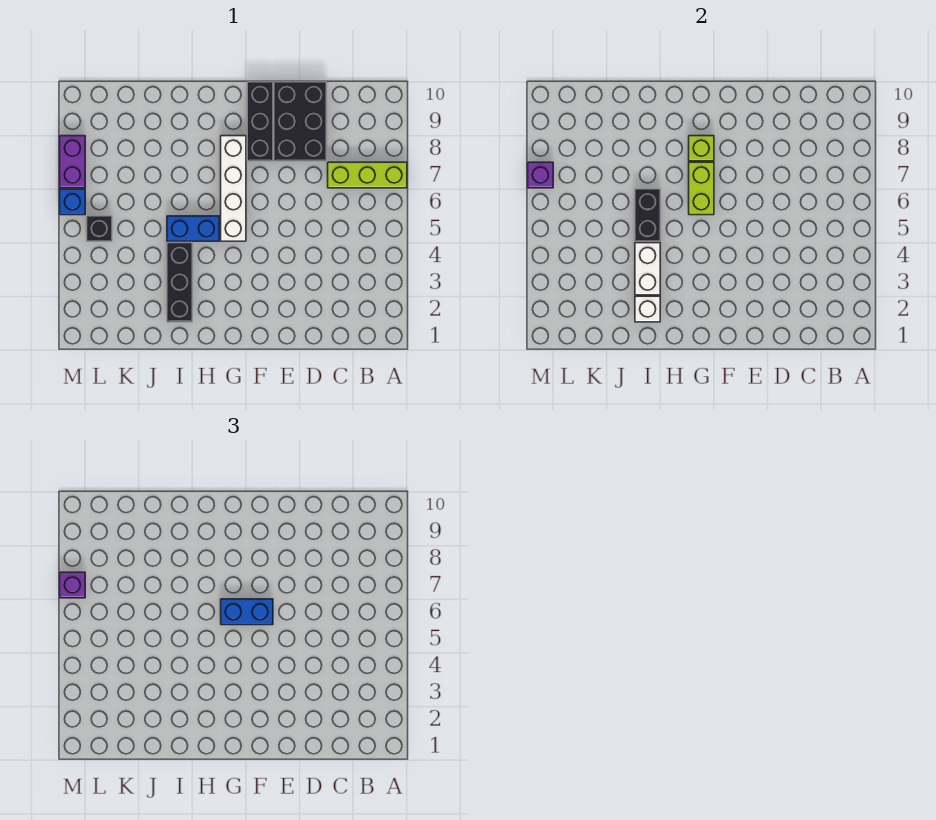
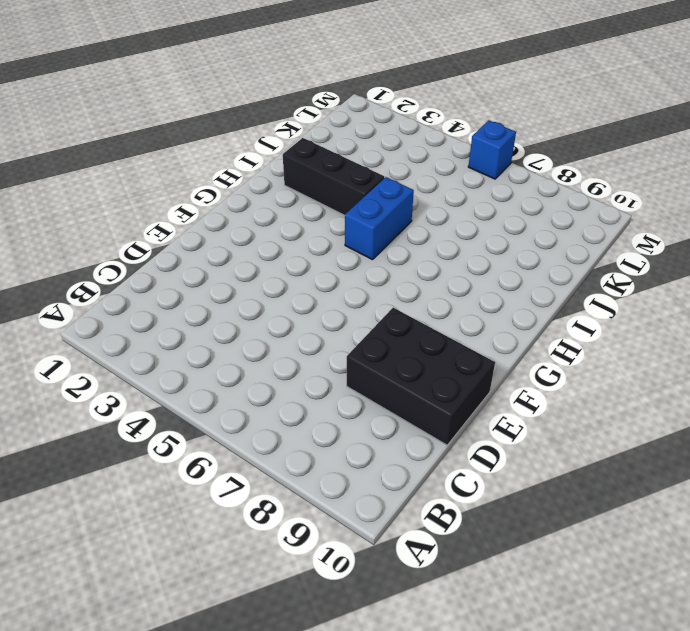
none -> lime brick A7:C7 level 1
none -> black brick F8:F10 level 1
none -> white brick G5:G8 level 1

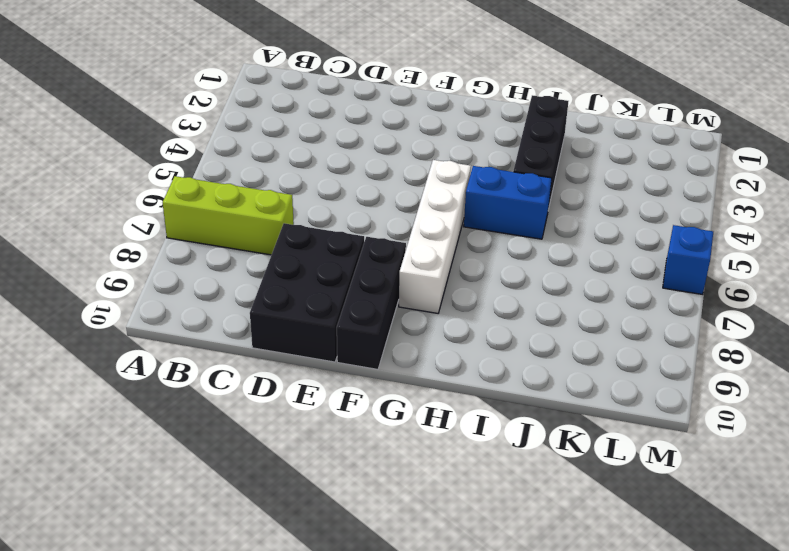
none -> black brick L5 level 1
none -> purple brick M7:M8 level 1
none -> lime brick G6:G7 level 2

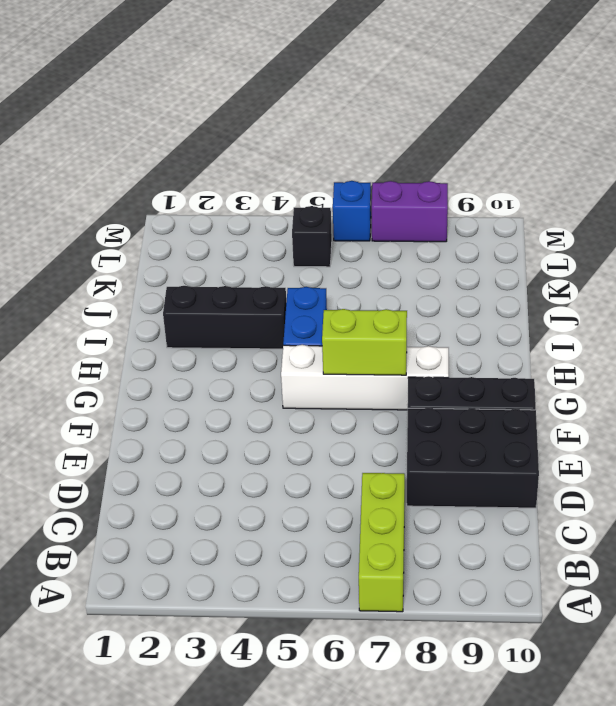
none -> lime brick G8 level 2
none -> white brick I2 level 2
none -> white brick I3:I4 level 2

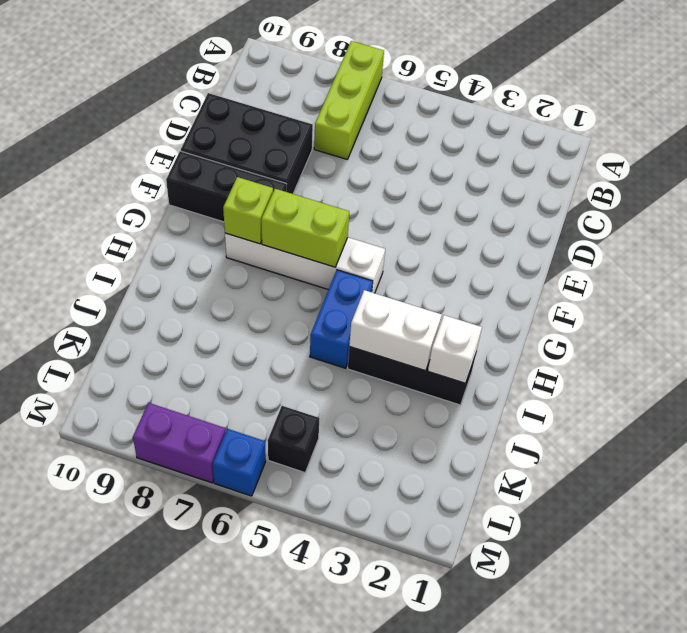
none -> black brick I5:I6 level 2
none -> purple brick M7 level 2
none -> blue brick F6:G6 level 3

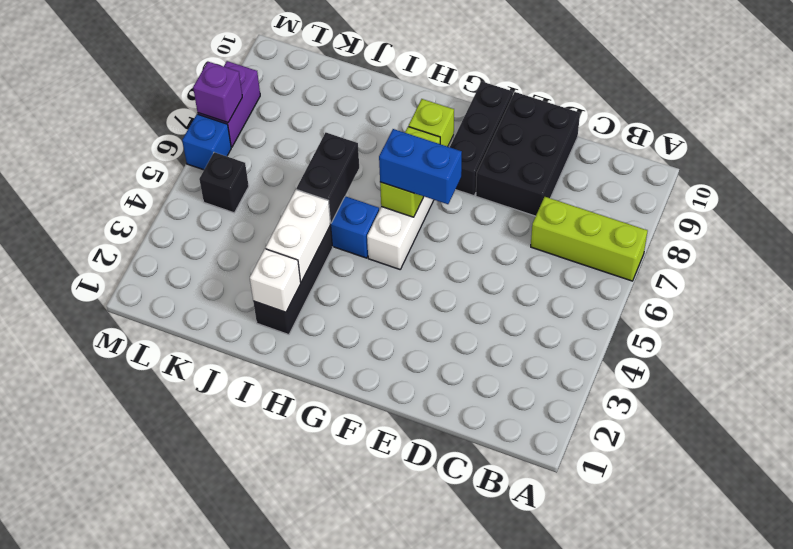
none -> purple brick M7 level 3

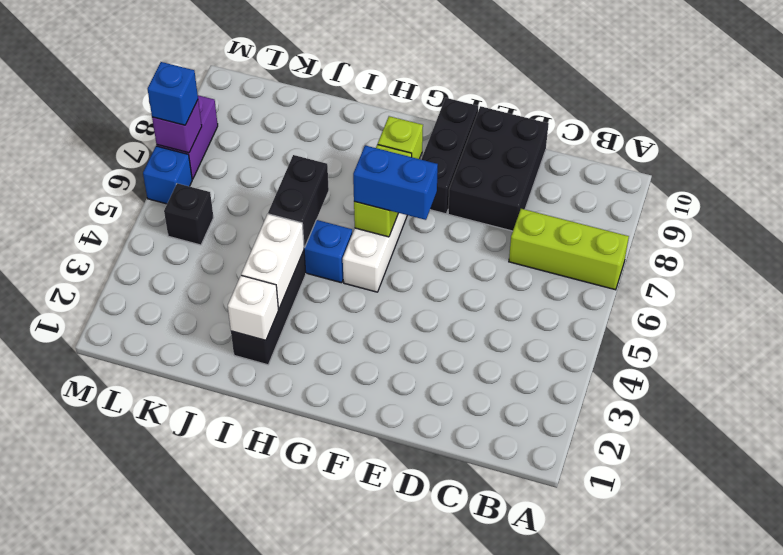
blue brick M7 level 3 -> purple brick M7 level 3

